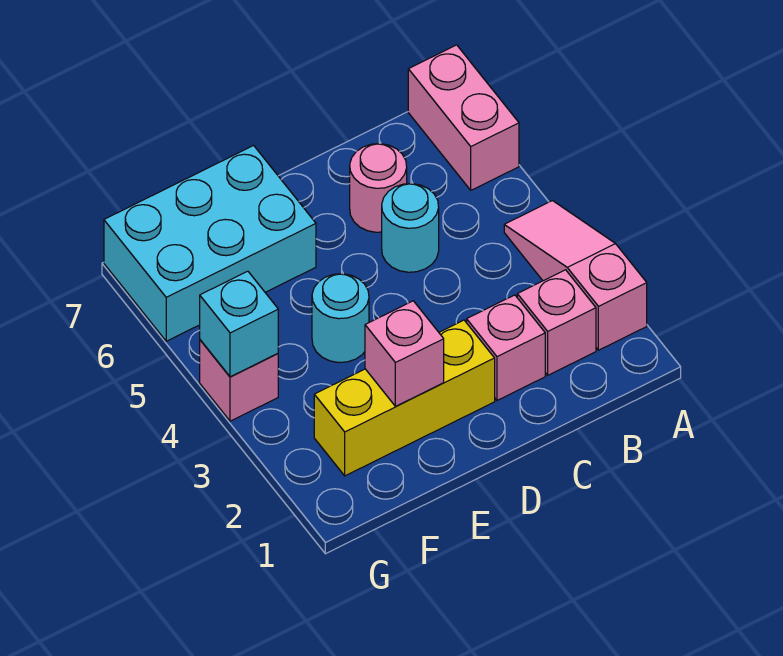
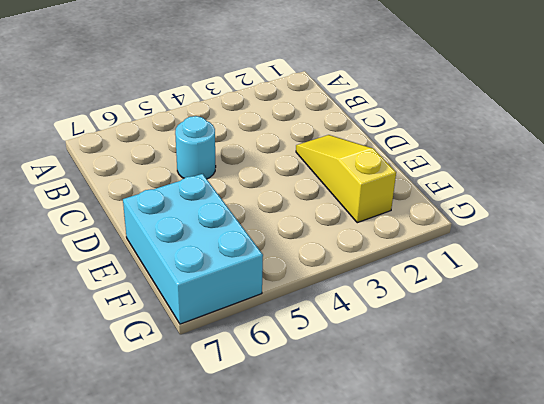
yellow slope D2:F2 level 1 top F -> yellow brick D2:F2 level 1
none -> pink slope A2:A4 level 1 top 2
none -> pink brick A6:A7 level 1
none -> pink brick B2 level 1

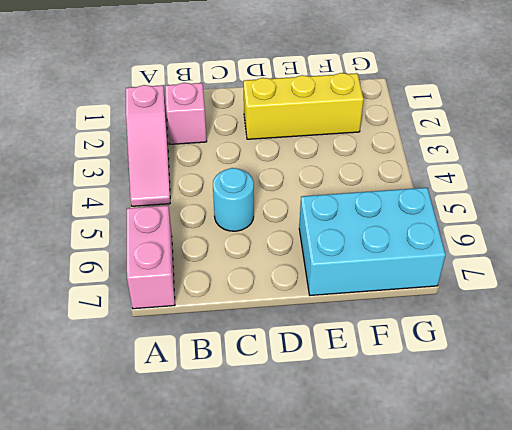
none -> pink brick C2 level 1
none -> pink round brick C6 level 1
none -> cyan round brick E4 level 1

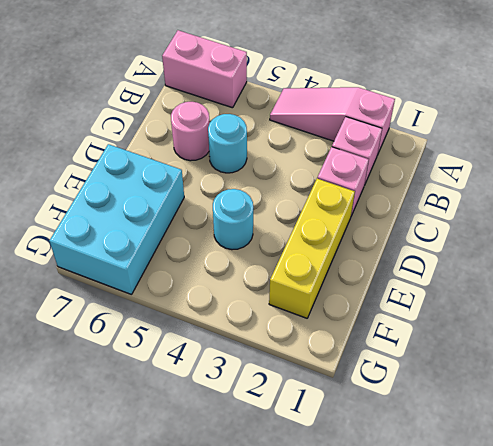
none -> pink brick G4 level 1
none -> pink brick E2 level 2
none -> cyan brick G4 level 2

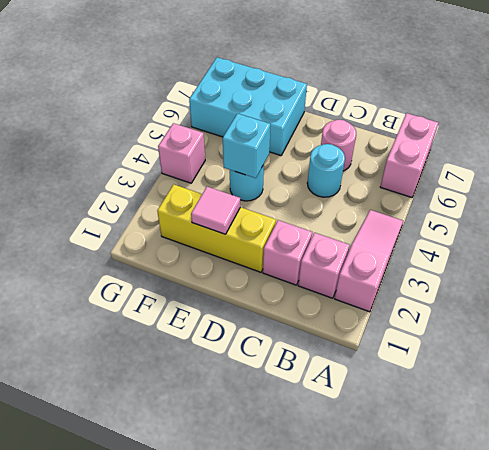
pink tile E2 level 2 -> pink brick E2 level 2
cyan brick E4 level 2 -> cyan brick G4 level 2

